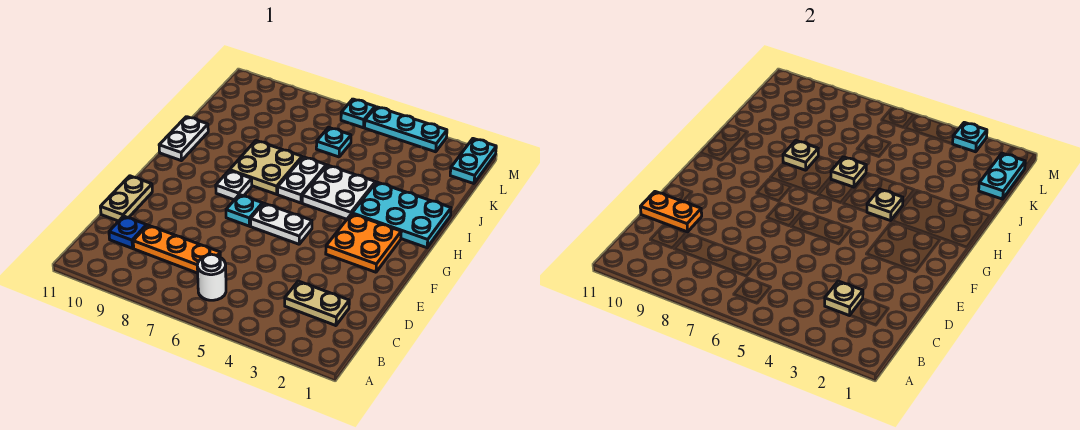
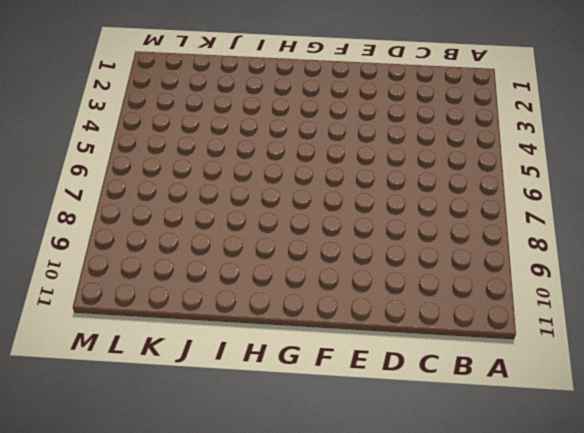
none -> white round brick B6 level 1
none -> tan plate C2:C3 level 1
none -> orange plate C7:C9 level 1

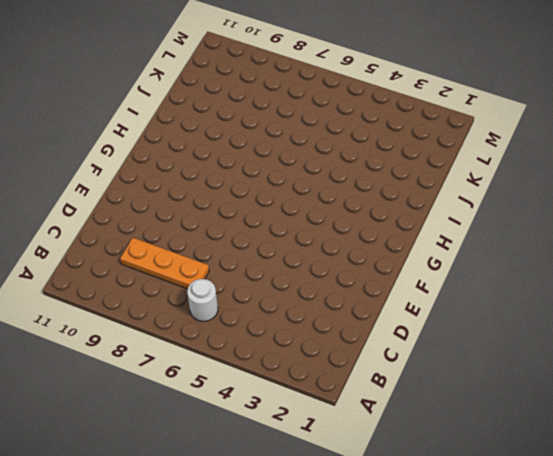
none -> tan plate C2:C3 level 1
none -> blue plate C10 level 1
none -> tan plate D11:E11 level 1

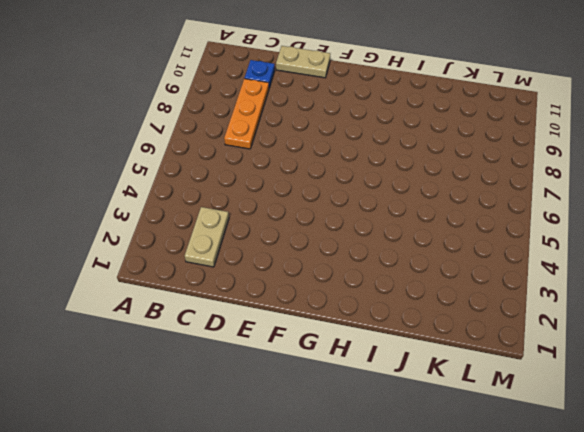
none -> white round brick B6 level 1
none -> orange plate F2:G3 level 1
none -> white plate F5:F6 level 1

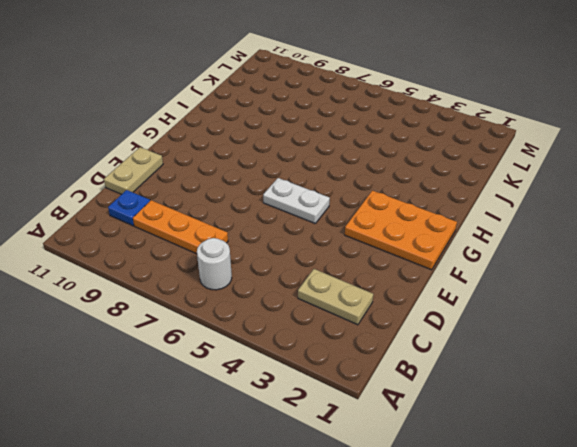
orange plate F1:G3 level 1 -> orange plate F2:G3 level 1
none -> cyan plate F7 level 1
none -> white plate G8 level 1
none -> cyan plate H1:I3 level 1

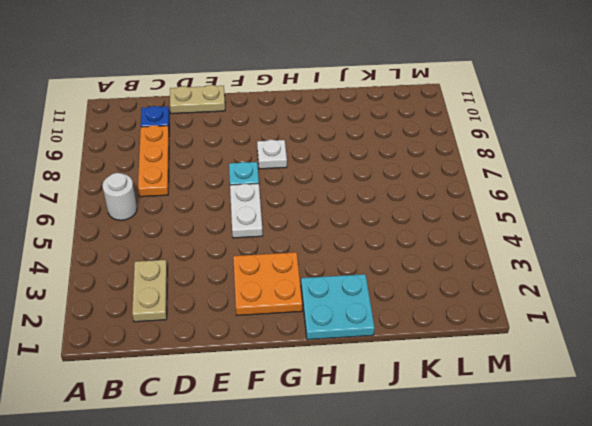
cyan plate H1:I2 level 1 -> cyan plate H1:I3 level 1
none -> white plate H4:I5 level 1
none -> white plate H6:I6 level 1
none -> tan plate H7:I8 level 1

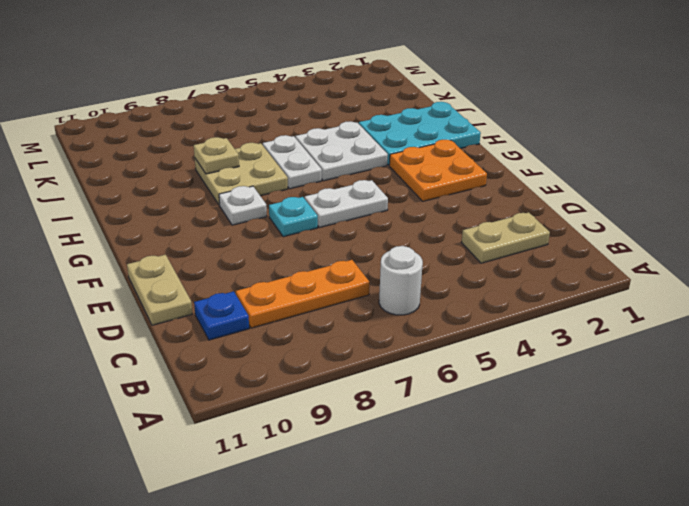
none -> white plate H11:I11 level 1
none -> cyan plate K6 level 1
none -> cyan plate L1:M1 level 1

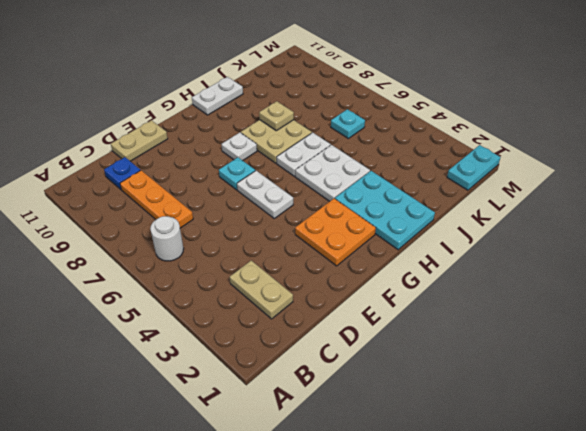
none -> cyan plate M3:M5 level 1
none -> cyan plate M6 level 1
none -> tan plate C3 level 2

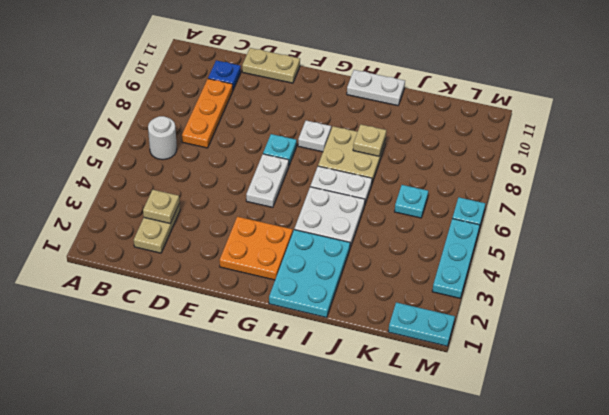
none -> orange plate D10:D11 level 2
none -> tan plate H4 level 2
none -> tan plate I6 level 2

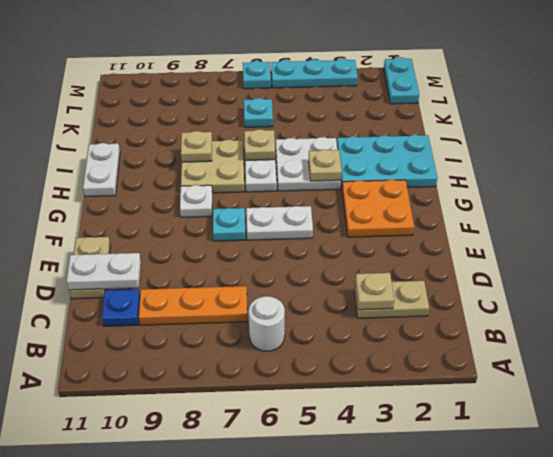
white plate D10:D11 level 2 -> orange plate D10:D11 level 2
none -> cyan plate K1:L1 level 2
none -> cyan plate M3 level 2

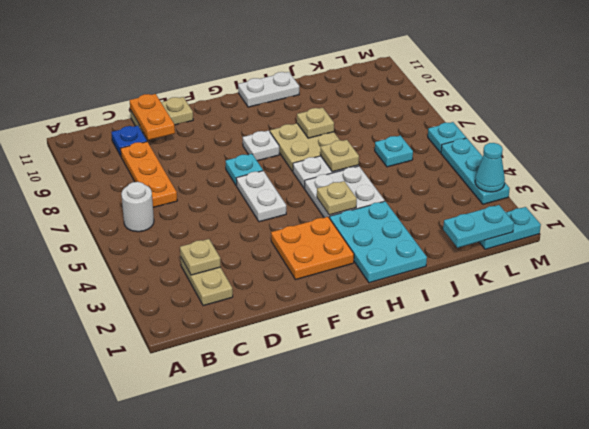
cyan cone M3 level 2 -> cyan plate M3 level 2

